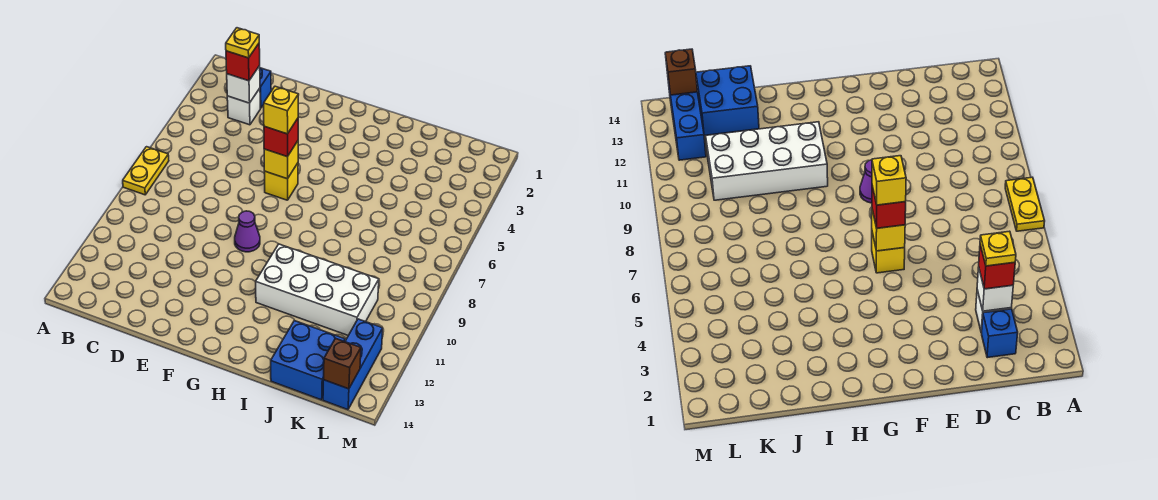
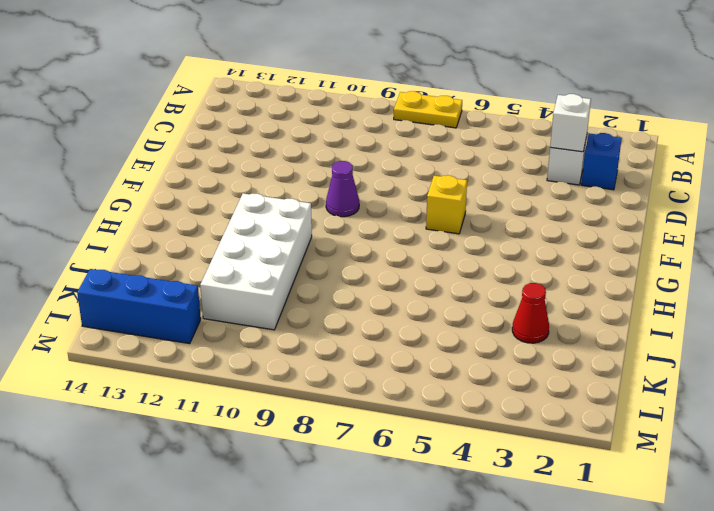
red cone J3 level 1 -> none
none -> blue brick J13:K14 level 1
none -> yellow brick F6 level 2
none -> brown brick L14 level 2

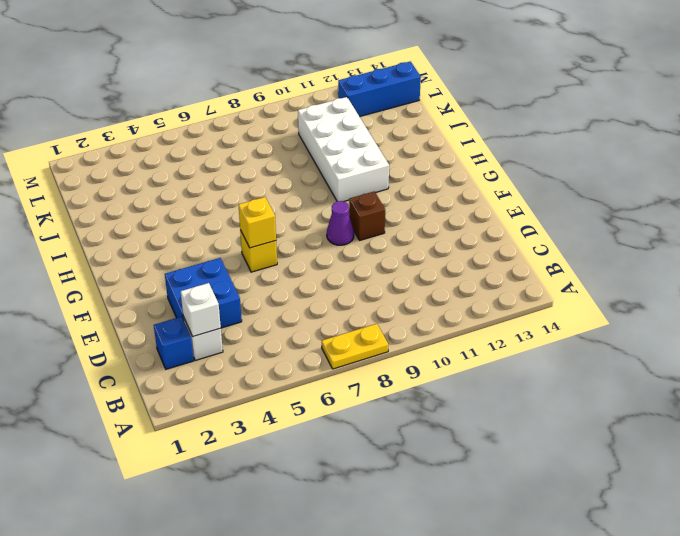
blue brick D3:E4 level 1 -> blue brick J13:K14 level 1
brown brick F10 level 1 -> brown brick L14 level 2
none -> red brick C3 level 3
none -> red brick F6 level 3
none -> yellow plate C3 level 4

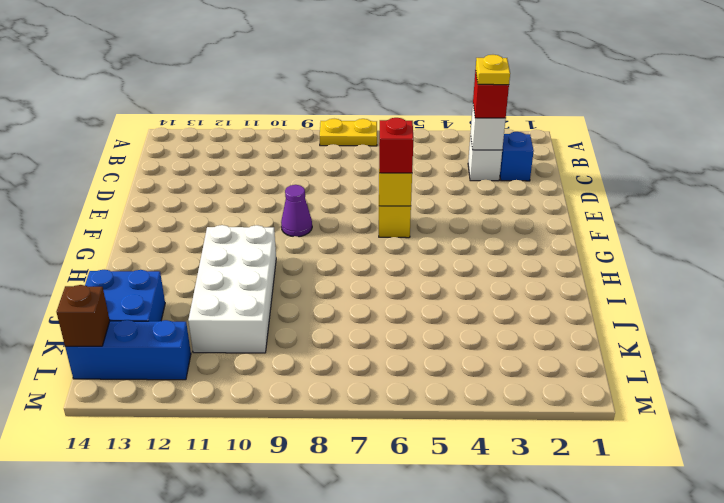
none -> yellow brick F6 level 4

